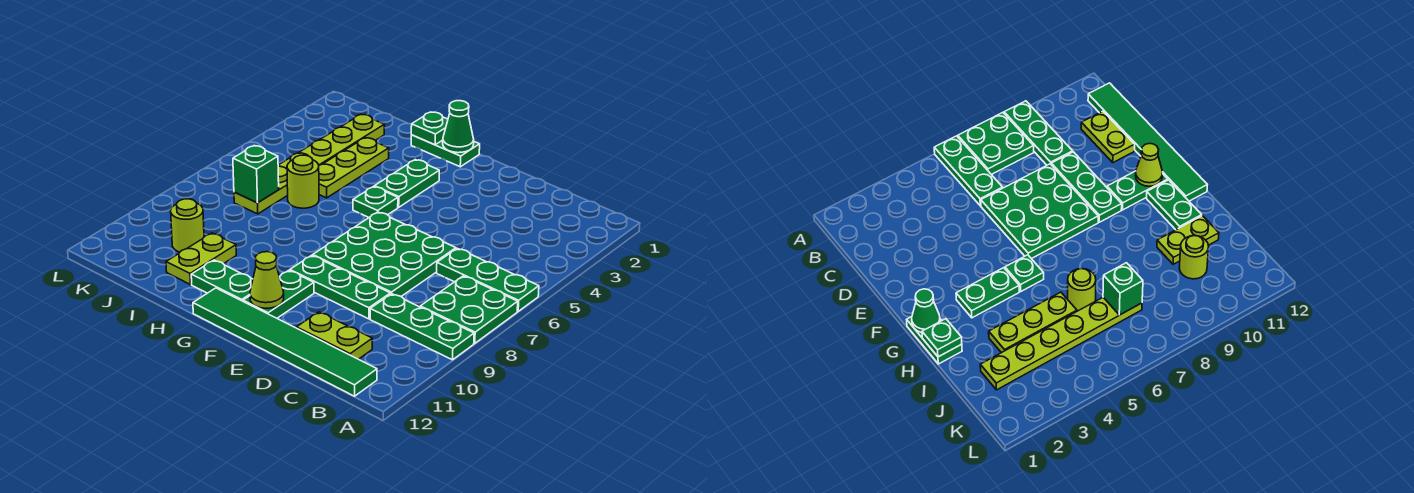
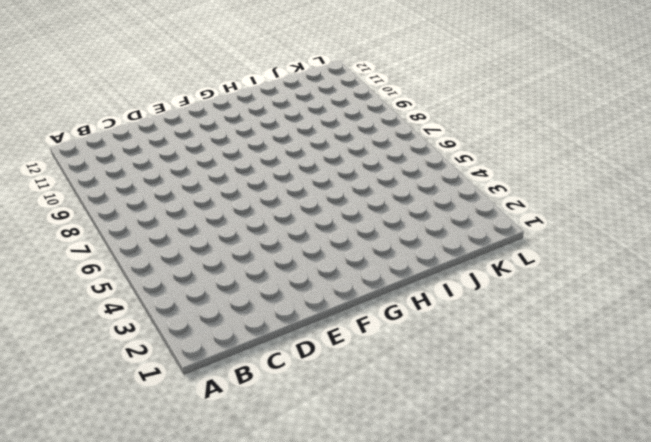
none -> green plate A6:C6 level 1
none -> green plate A7:B8 level 1
none -> green plate A9:C9 level 1

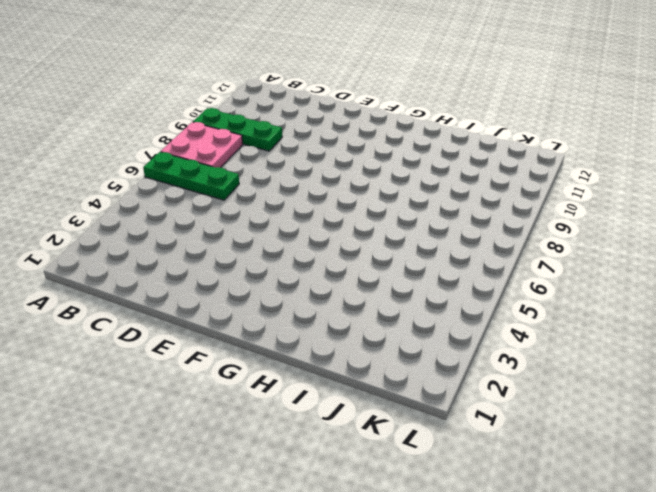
pink plate A7:B8 level 1 -> green plate A7:B8 level 1
none -> green tile B12:G12 level 1
none -> lime plate C11:D11 level 1
none -> green plate D6:F8 level 1

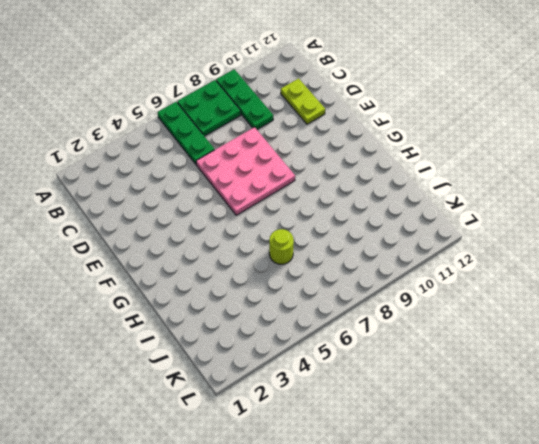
pink plate D6:F8 level 1 -> green plate D6:F8 level 1
none -> green tile B12:G12 level 1
none -> green plate D9:F9 level 1
none -> green plate F10:F11 level 1

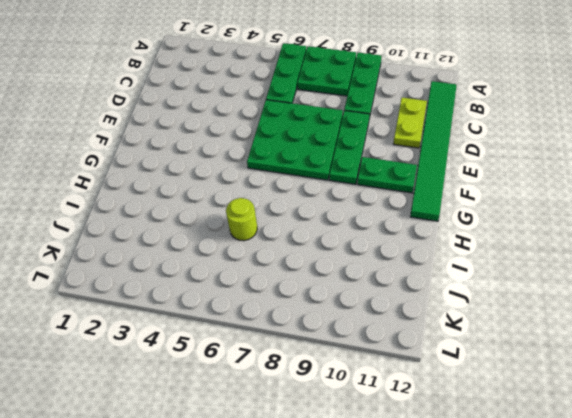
none -> green plate G1:H1 level 1
none -> green plate G3:G4 level 1
none -> green plate G5 level 1

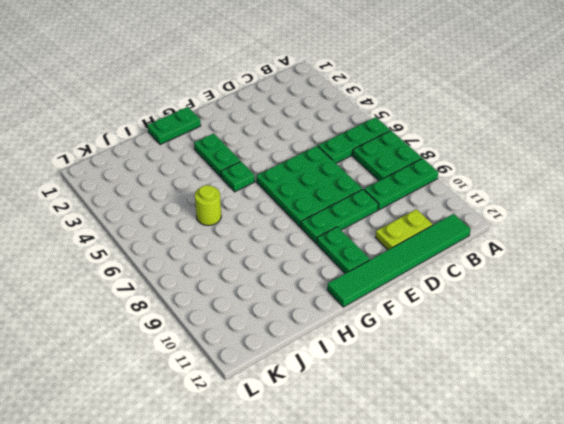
none -> green plate G11:H11 level 1
none -> lime plate I3:I5 level 1
none -> lime plate I10:I11 level 1

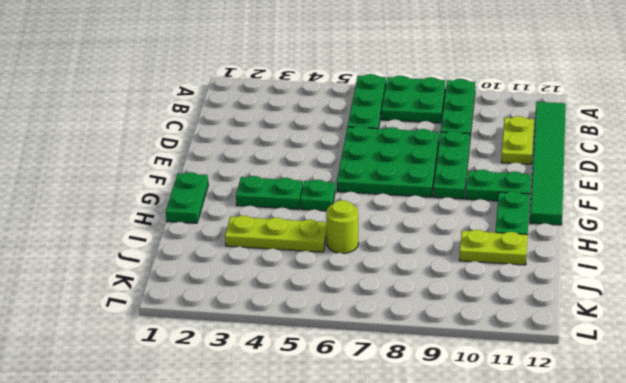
none -> lime plate J2:J7 level 1
none -> lime round brick J10 level 1
none -> lime cone F11 level 2

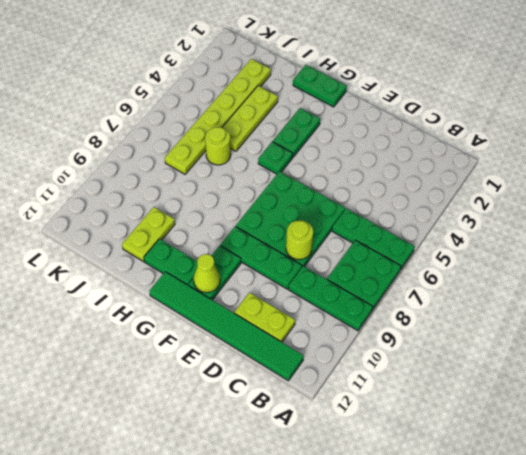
lime round brick D8 level 2 -> lime round brick J10 level 1
none -> green cone G1 level 2
none -> green plate H1 level 2
none -> green brick J7 level 2

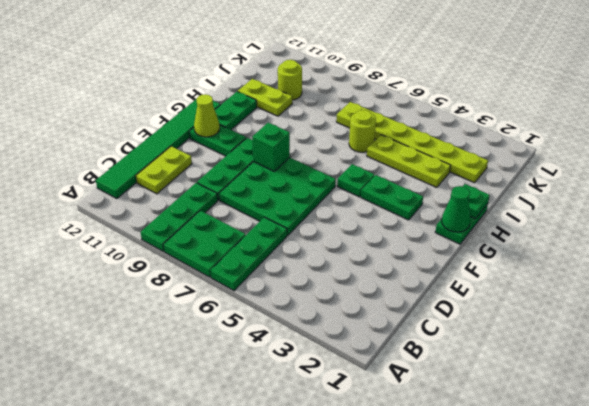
green brick F8 level 2 -> green brick J7 level 2

